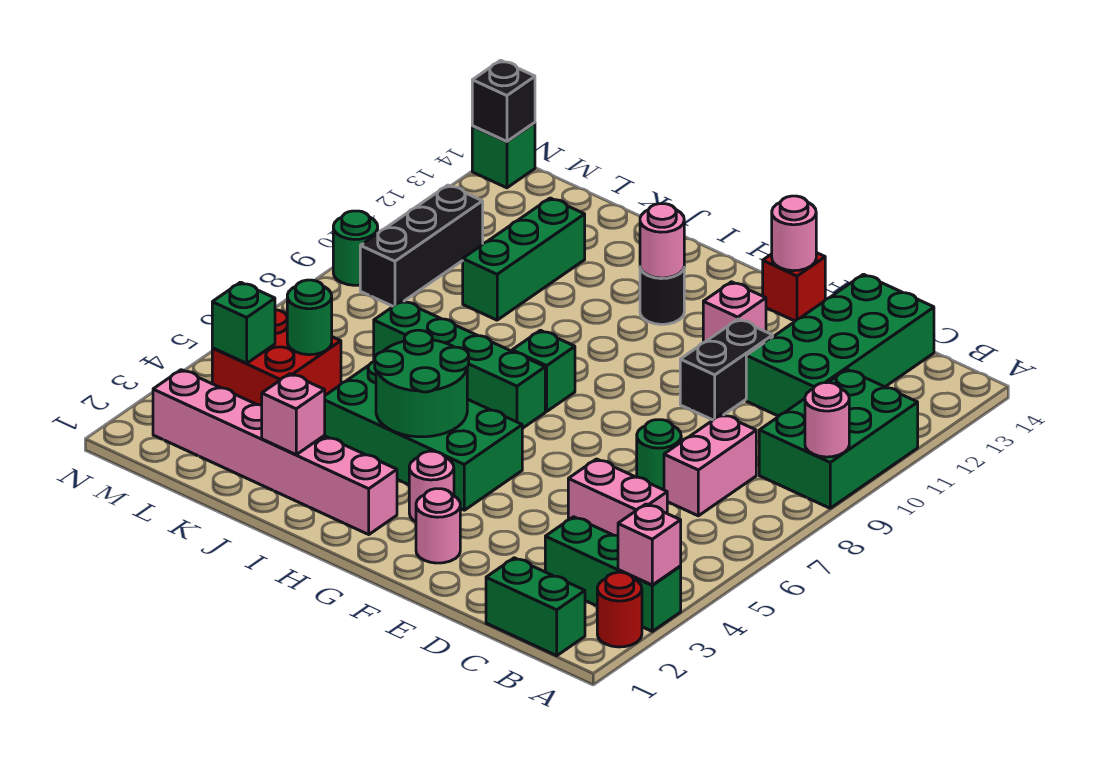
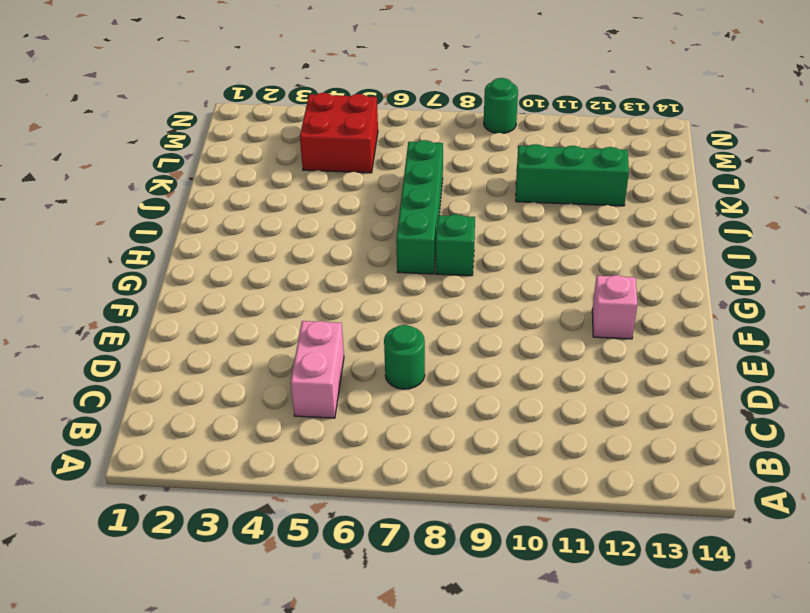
none -> red round brick A2 level 1
none -> green brick A3:C3 level 1
none -> green brick A9:B11 level 1
none -> green brick B1:C1 level 1

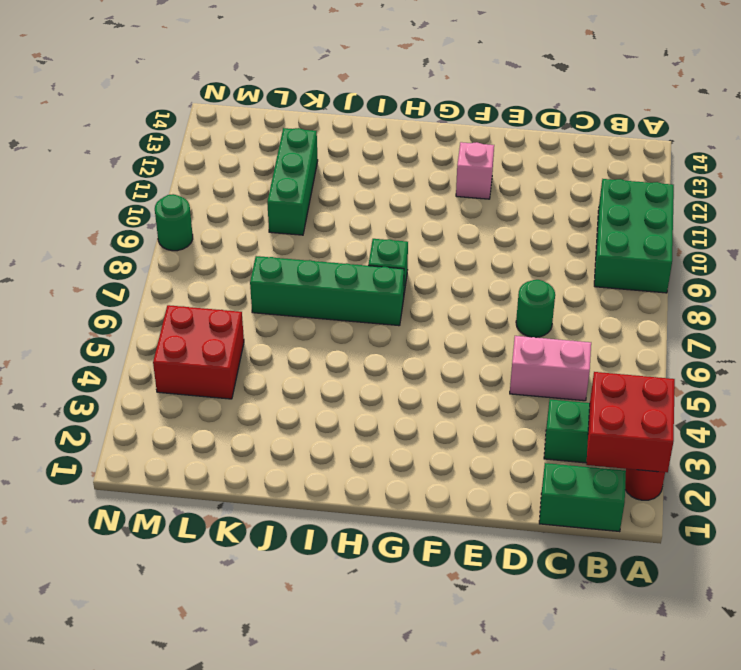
red brick A2:B3 level 2 -> pink brick A3 level 2
none -> pink brick C7:C8 level 1
none -> green brick C11:D14 level 1
none -> black brick E10:E11 level 1
none -> pink round brick F2 level 1

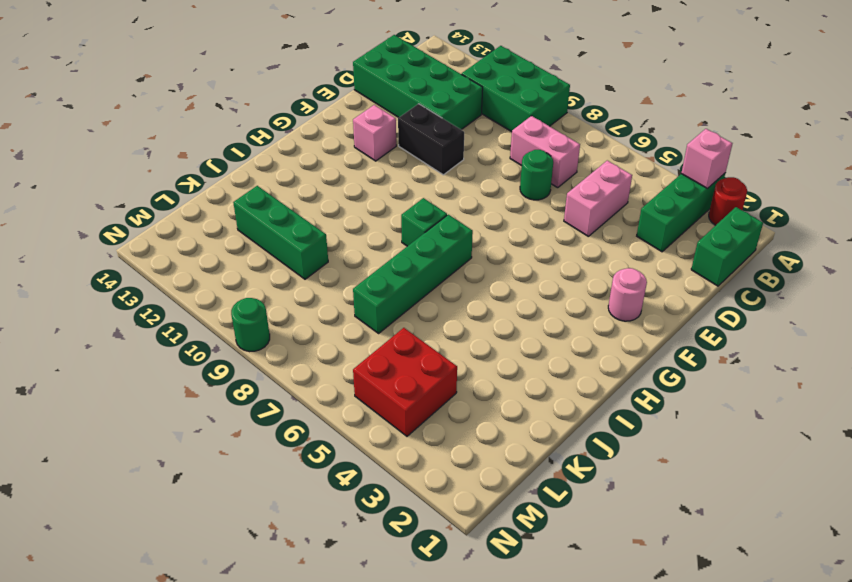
none -> red brick F14 level 1
none -> pink round brick G3 level 1
none -> green brick G4:J5 level 1
none -> pink brick H2:M2 level 1

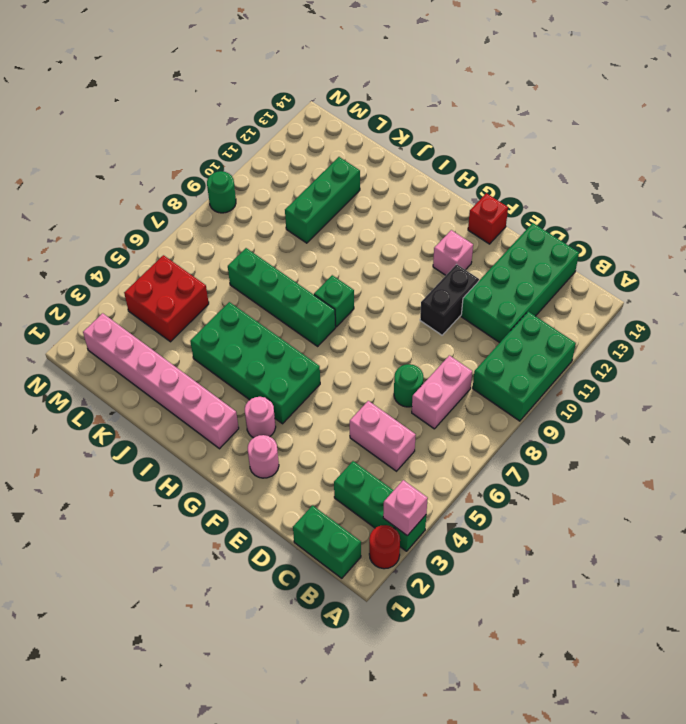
none -> black round brick H12 level 1
none -> black brick M9:M11 level 1
none -> green brick N14 level 1
none -> pink round brick A9 level 2

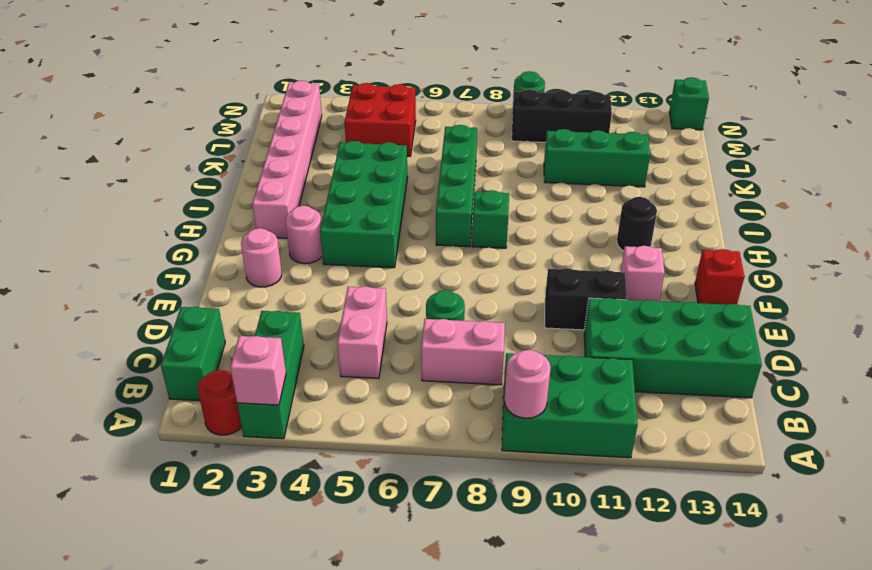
none -> pink round brick F14 level 2
none -> green round brick H4:I5 level 2
none -> pink round brick H12 level 2
none -> pink brick J2 level 2

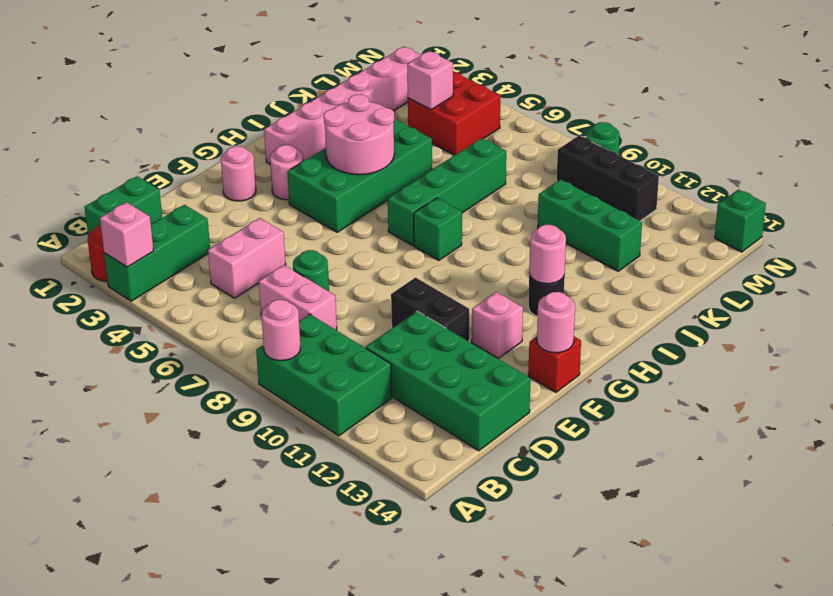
pink round brick H4:I5 level 2 -> green round brick H4:I5 level 2
pink brick L4 level 2 -> pink brick J2 level 2
none -> green round brick L5 level 2
none -> green brick M4 level 2
none -> black brick N14 level 2

